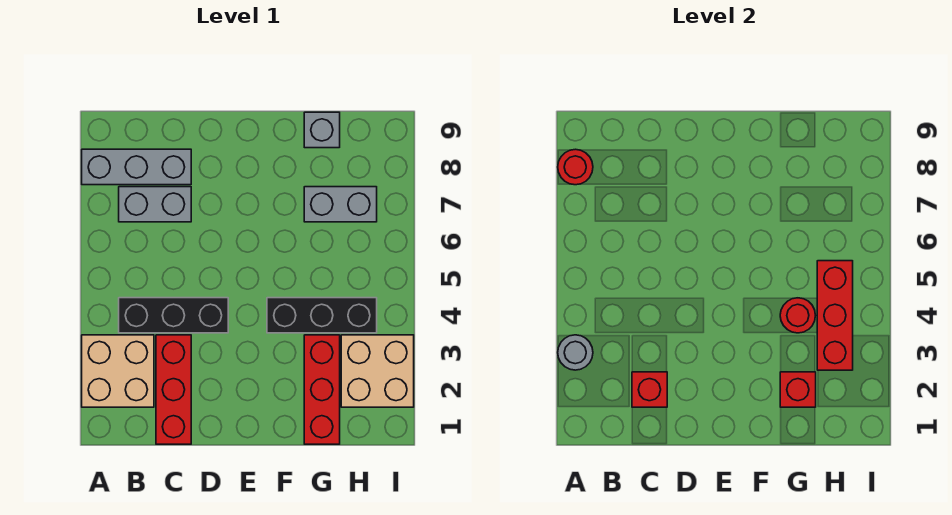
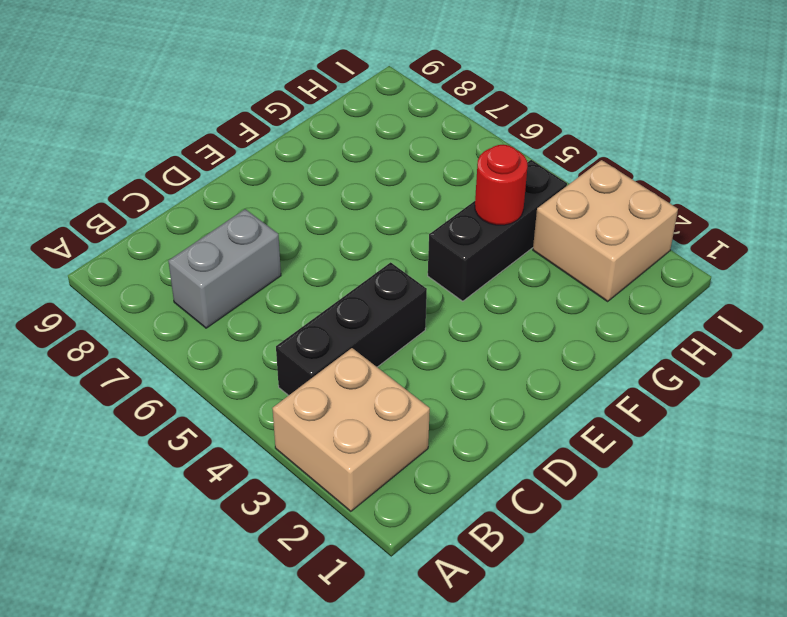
none -> grey brick A8:C8 level 1
none -> red brick C1:C3 level 1
none -> red brick G1:G3 level 1

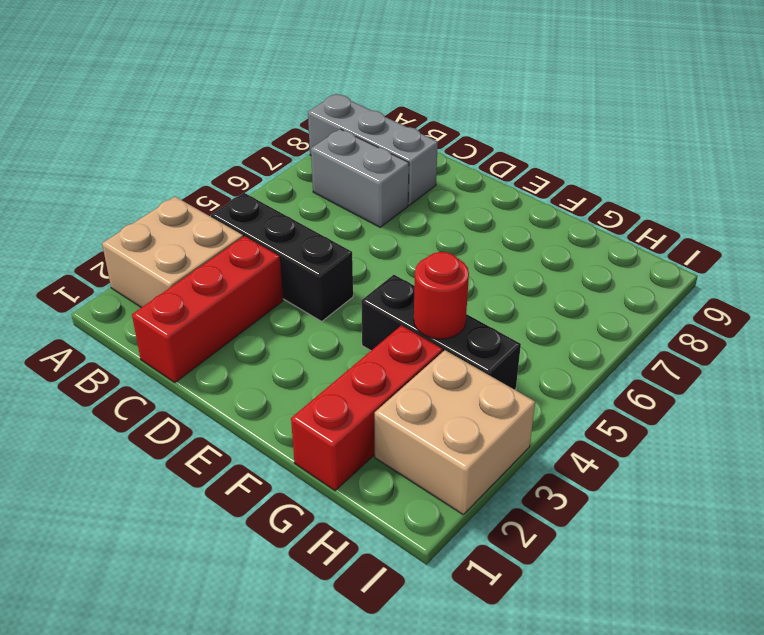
none -> grey brick G7:H7 level 1
none -> grey brick G9 level 1
none -> grey round brick A3 level 2

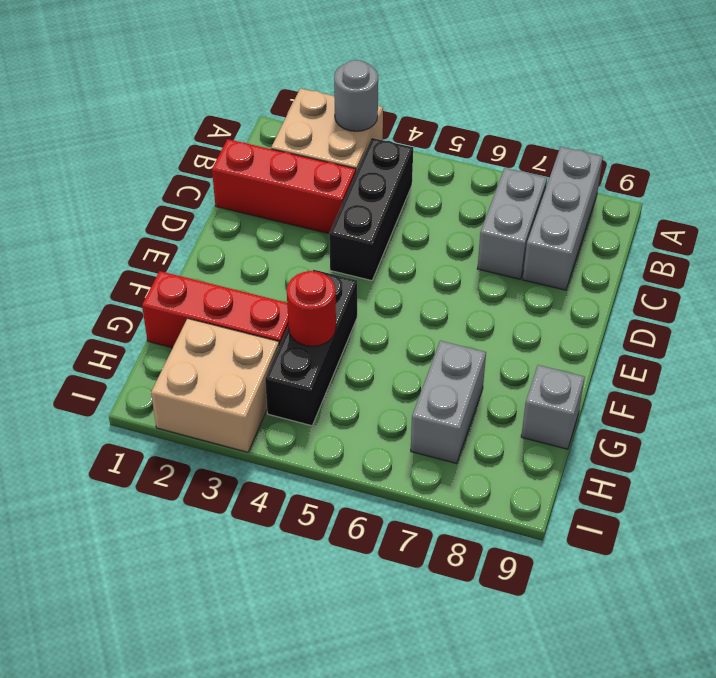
none -> red round brick A8 level 2
none -> red brick C2 level 2
none -> red brick G2 level 2

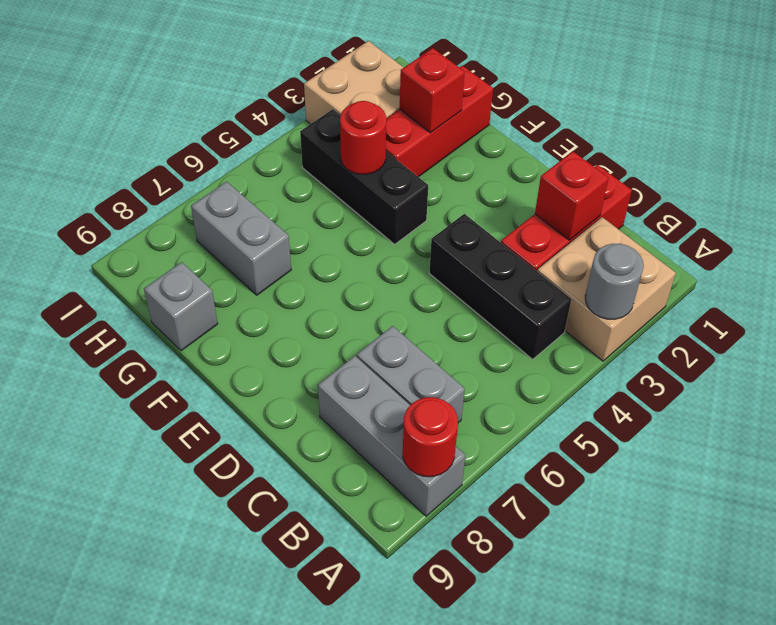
none -> red brick H3:H5 level 2

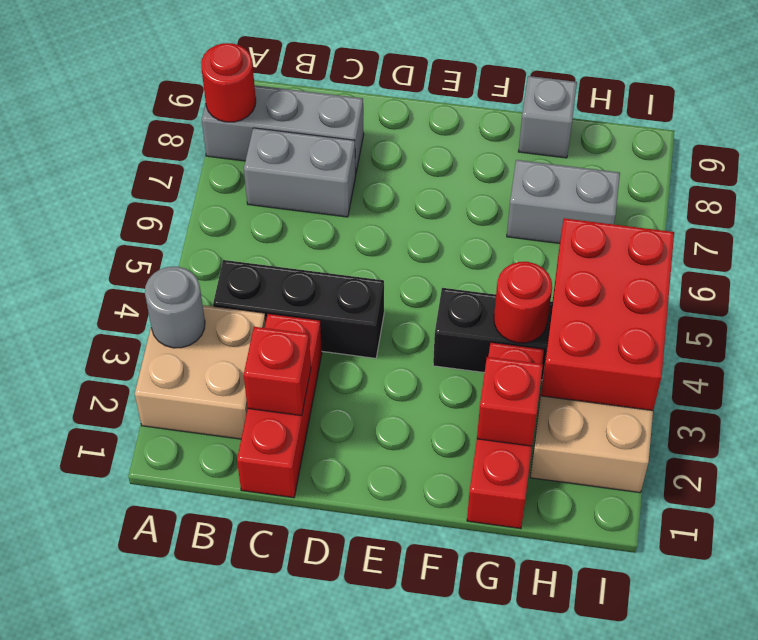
red brick H3:I5 level 2 -> red brick H3:H5 level 2

